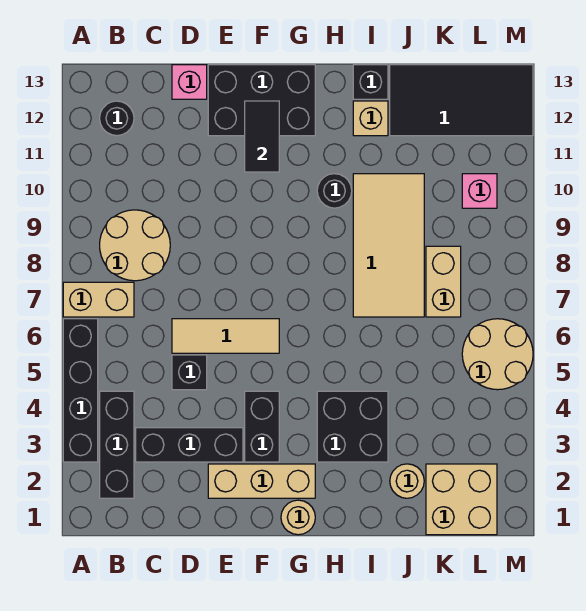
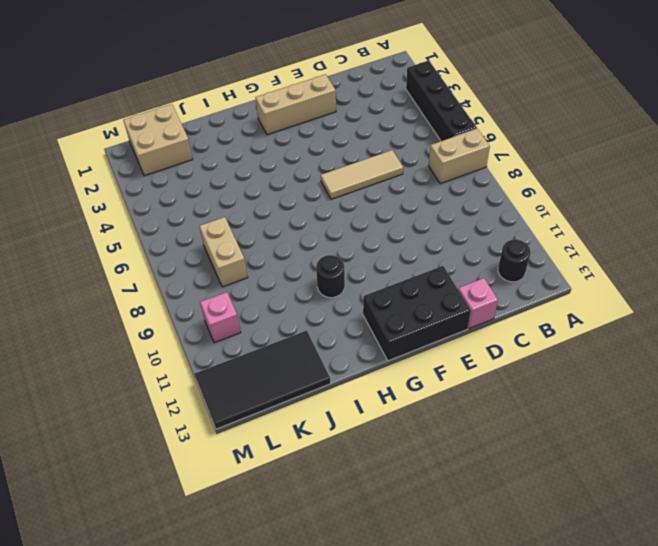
none -> black brick B2:B4 level 1
none -> tan round brick B8:C9 level 1
none -> black brick C3:E3 level 1

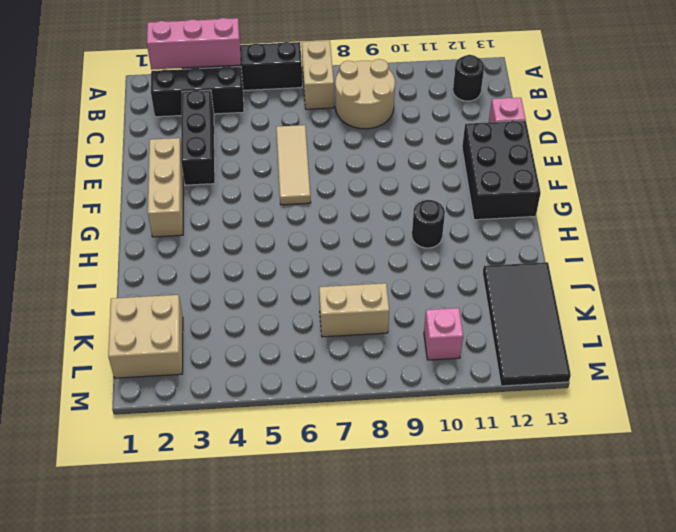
pink brick A2:A4 level 2 -> none
none -> black brick D5 level 1
none -> black brick F3:F4 level 1
none -> tan round brick G1 level 1

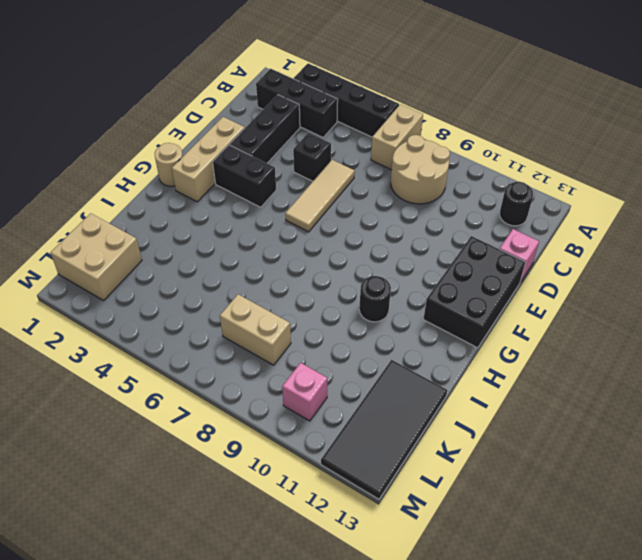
none -> black brick H3:I4 level 1
none -> tan tile I7:J10 level 1
none -> tan brick I12 level 1

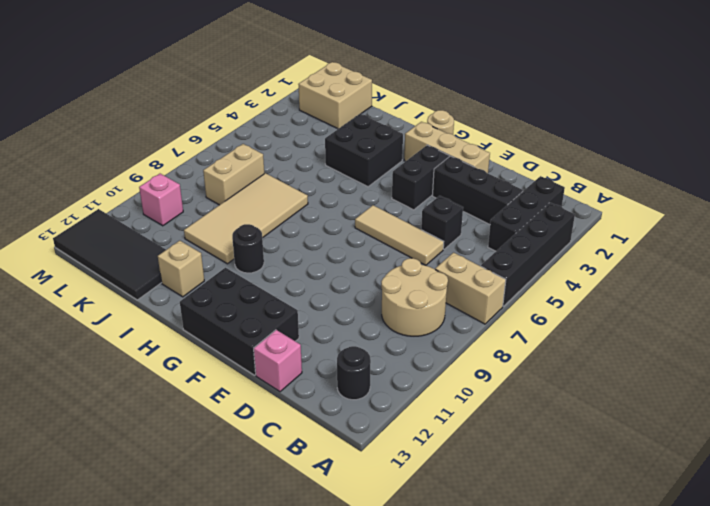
none -> black brick I13 level 1
none -> tan round brick J2 level 1
none -> tan round brick L5:M6 level 1

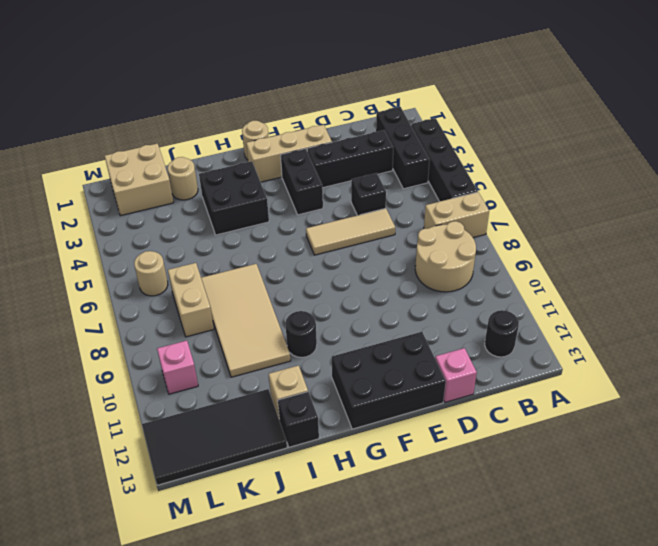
tan round brick L6 level 1 -> tan round brick L5:M6 level 1
none -> black tile F11:F12 level 2

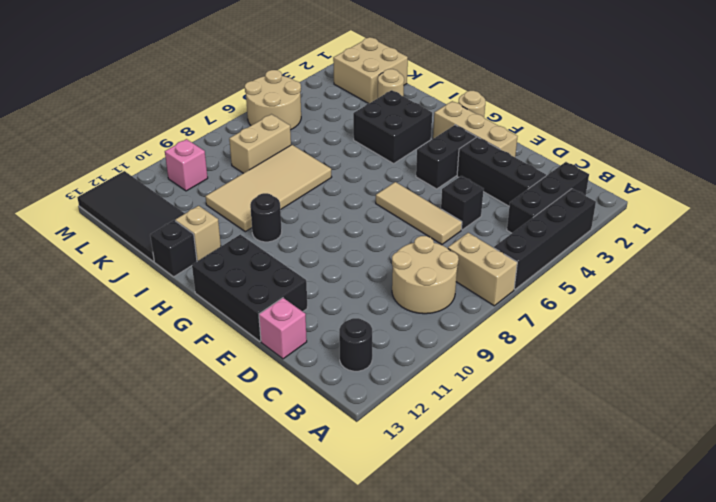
none -> black tile F11:F12 level 2

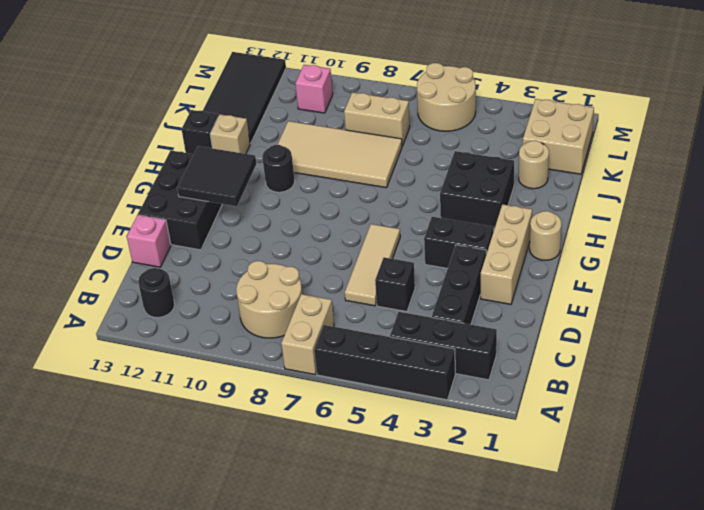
black tile F11:G12 level 2 -> black tile F11:F12 level 2

